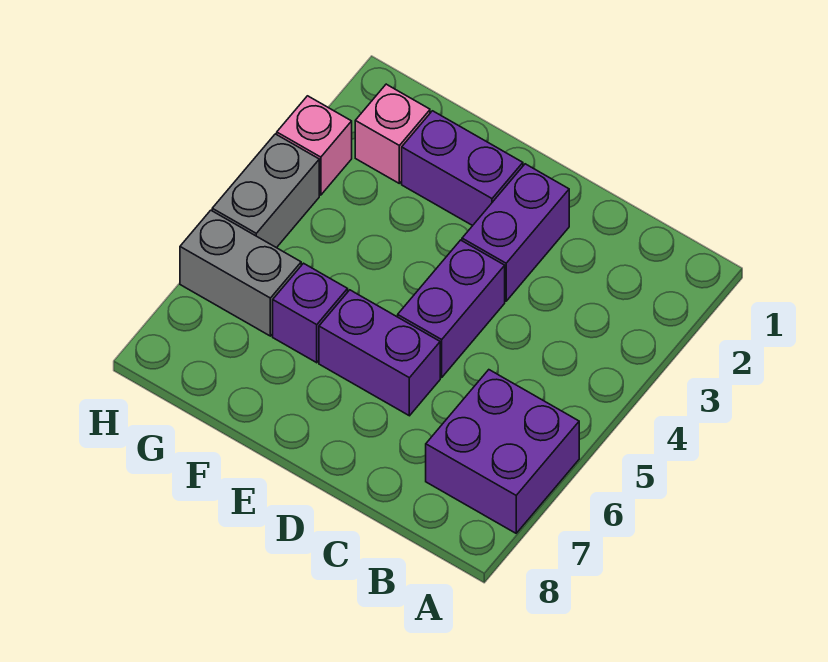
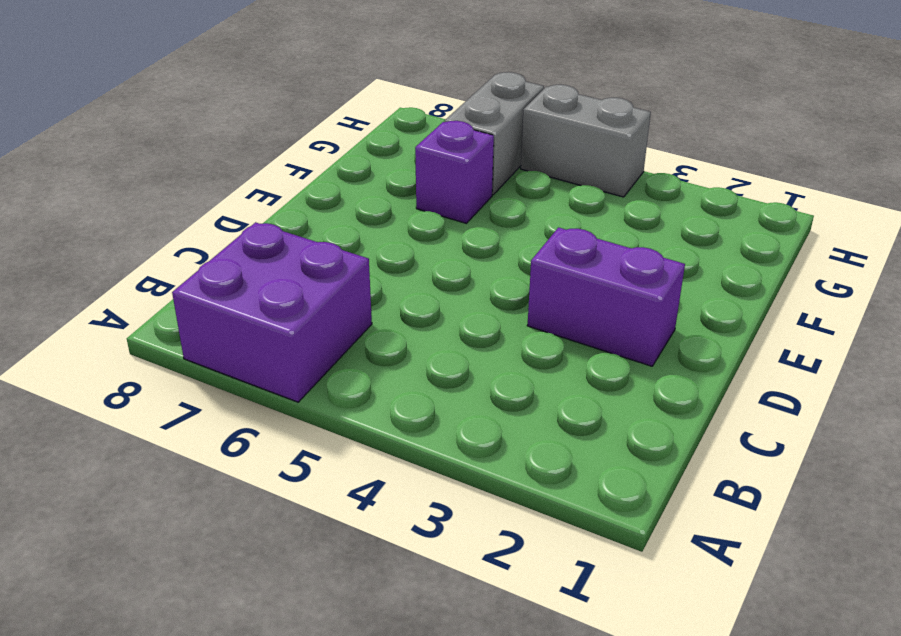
none -> purple brick D4:D5 level 1
none -> purple brick D6:E6 level 1

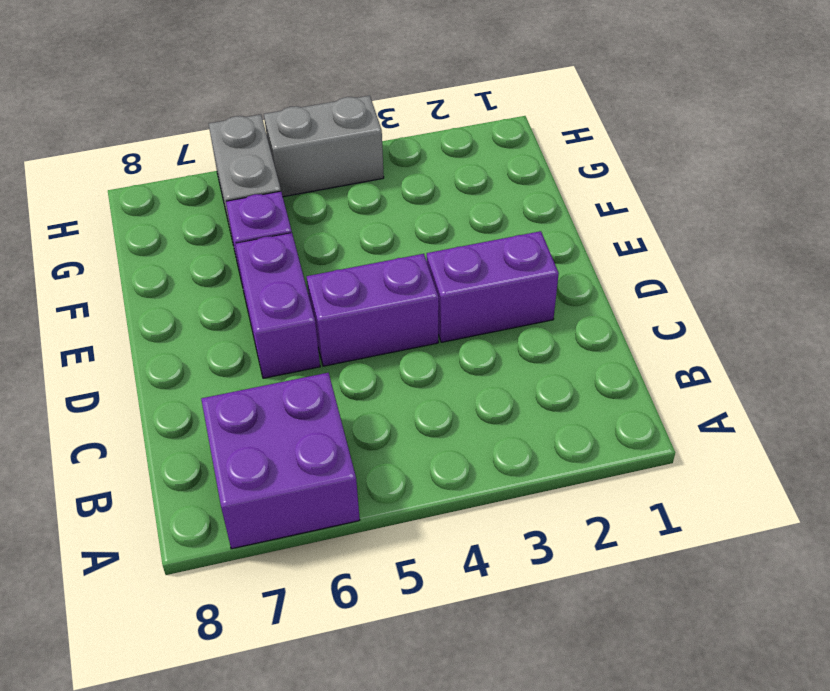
none -> purple brick E2:F2 level 1
none -> pink brick G2 level 1

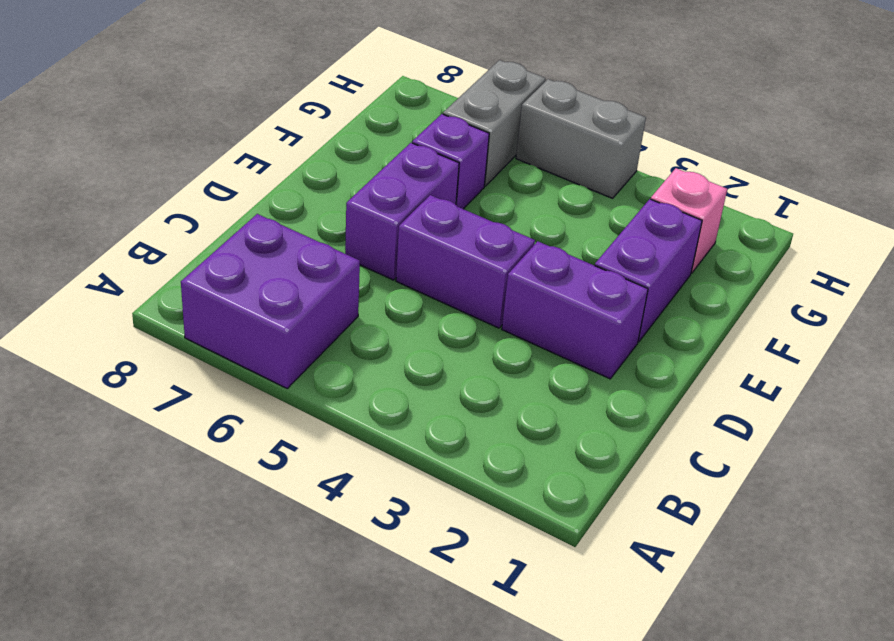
none -> pink brick H3 level 1

